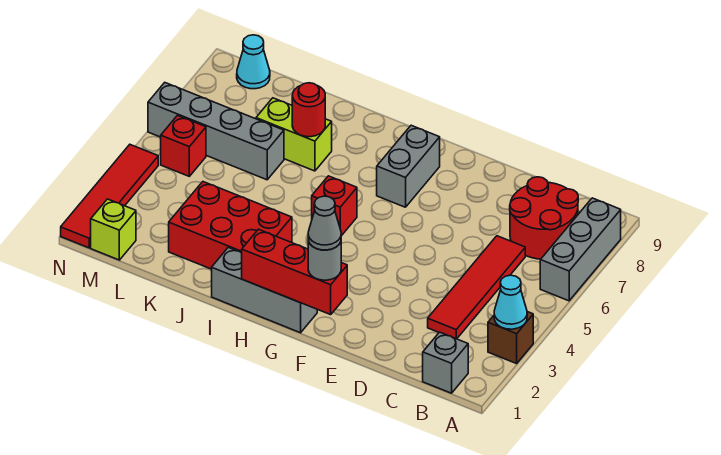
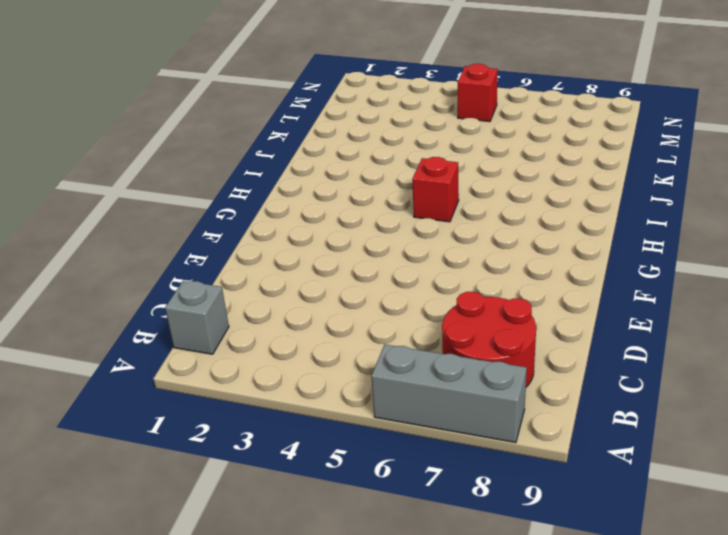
none -> brown brick A3 level 1
none -> red tile C3:C6 level 1
none -> grey brick G1:I1 level 1

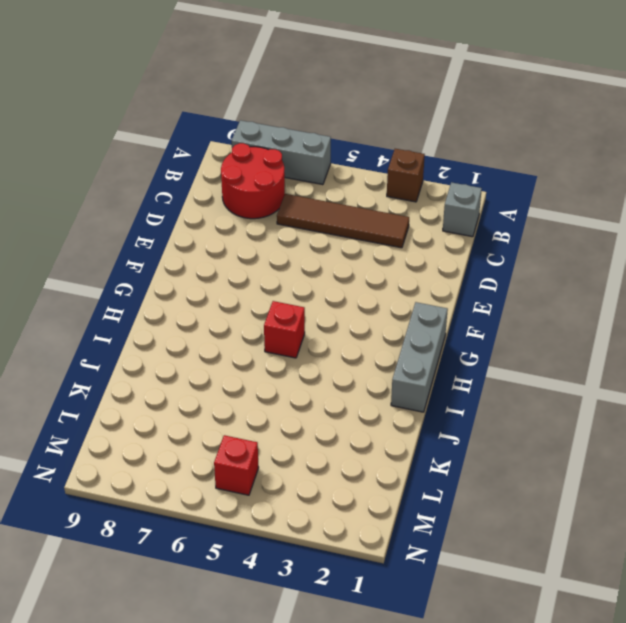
brown tile C3:C6 level 1 -> red tile C3:C6 level 1
none -> grey brick G7:G8 level 1
none -> red brick I2:K3 level 1
none -> lime brick J7:K7 level 1

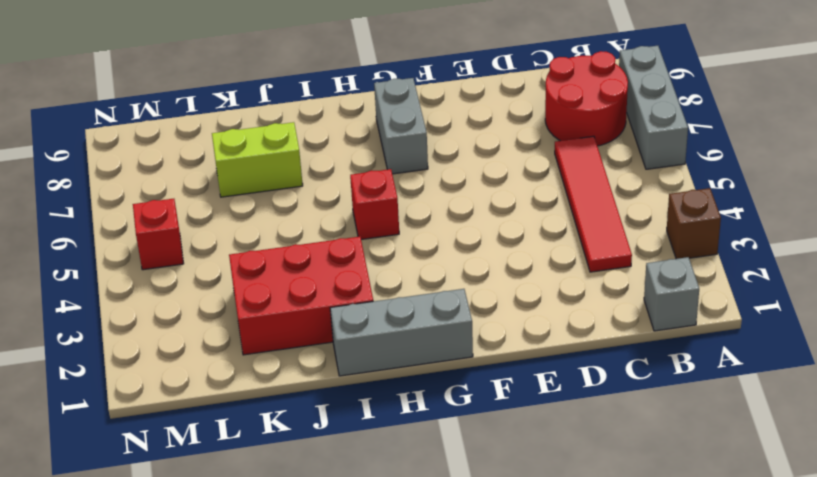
none -> grey brick K6:N6 level 1
none -> lime brick M1 level 1
none -> cyan cone M9 level 1

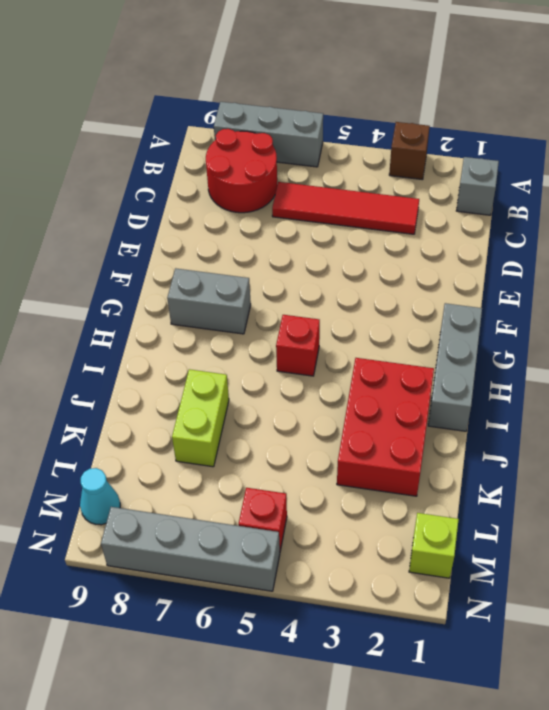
grey brick N5:N8 level 1 -> grey brick K6:N6 level 1
none -> red tile N1:N4 level 1
none -> cyan cone A3 level 2
none -> red brick F1:H1 level 2

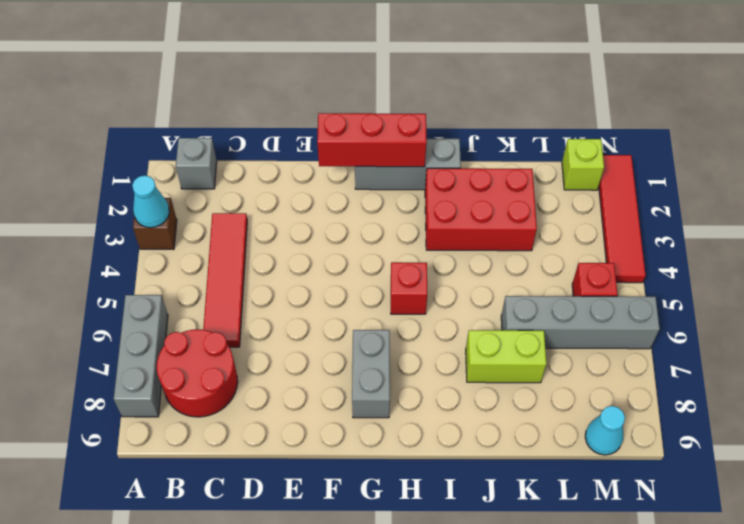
none -> red round brick J7 level 2
none -> grey round brick F1 level 3
none -> grey cone F1 level 4

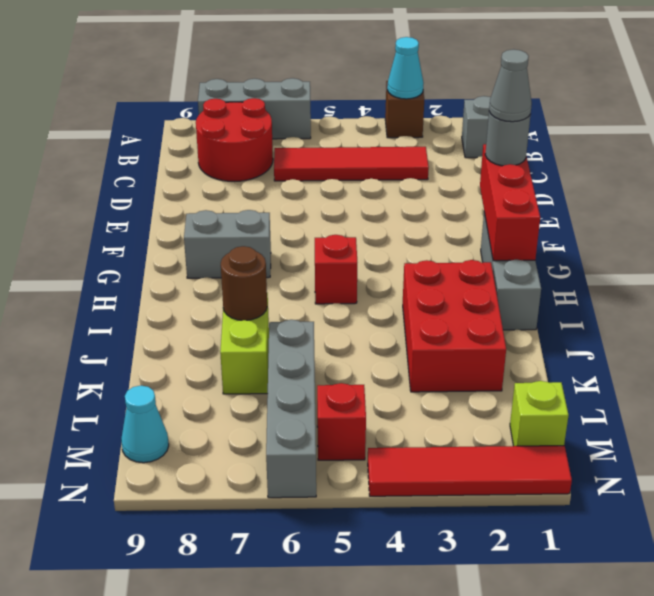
brown round brick J7 level 2 -> red round brick J7 level 2

